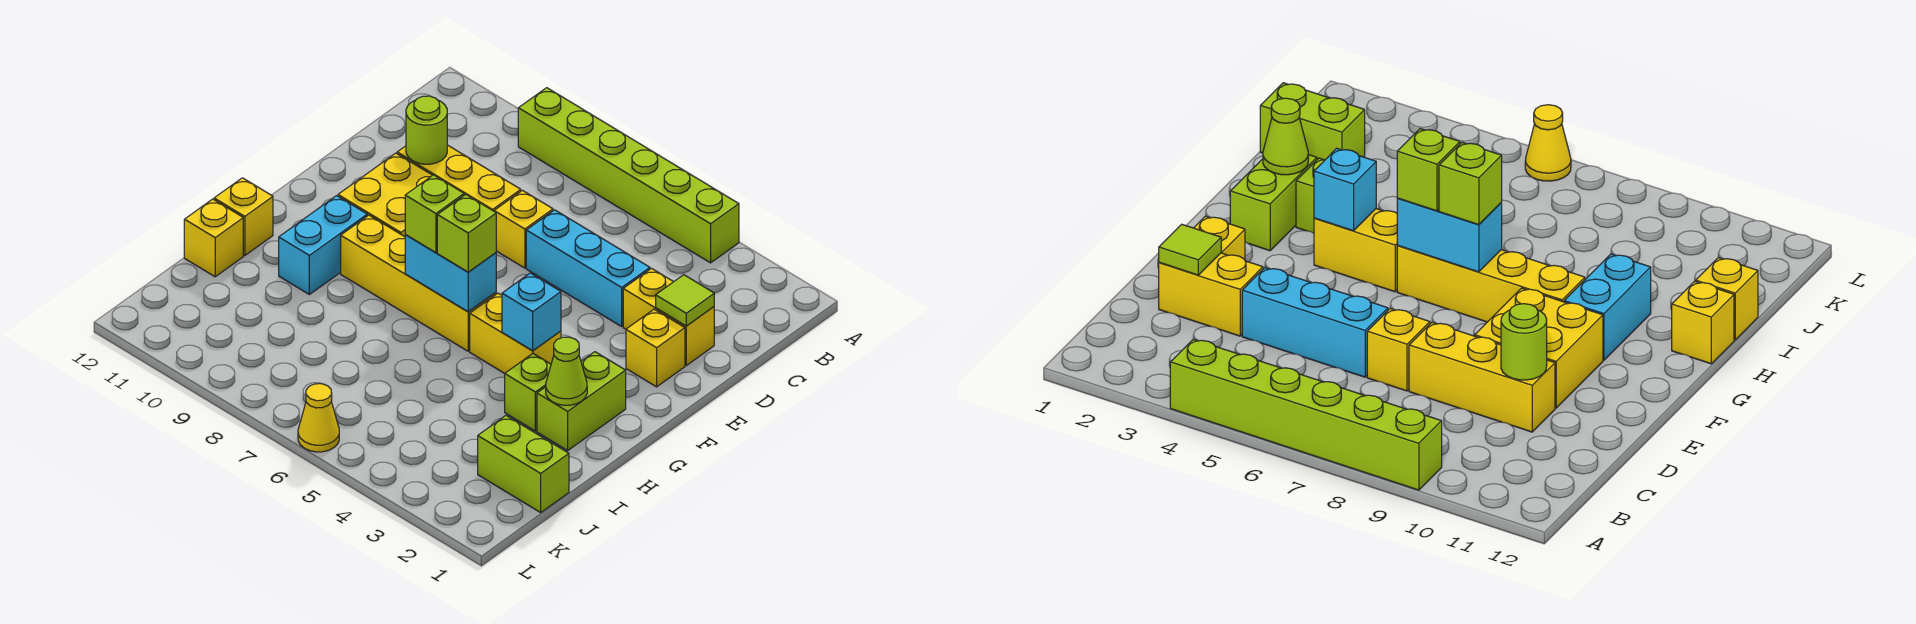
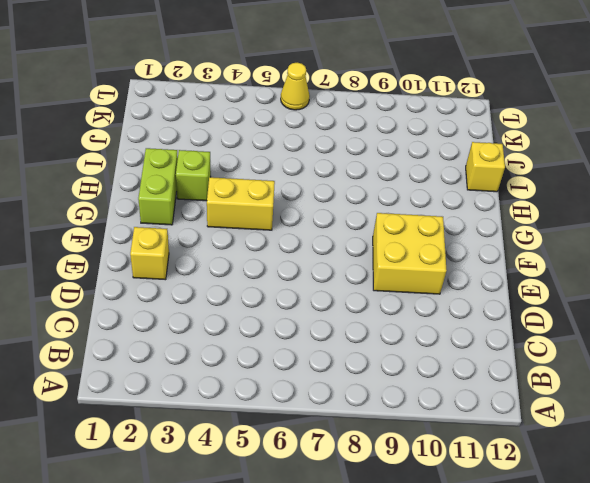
none -> lime brick A4:A9 level 1
none -> yellow brick D2:D3 level 1
none -> cyan brick D4:D6 level 1

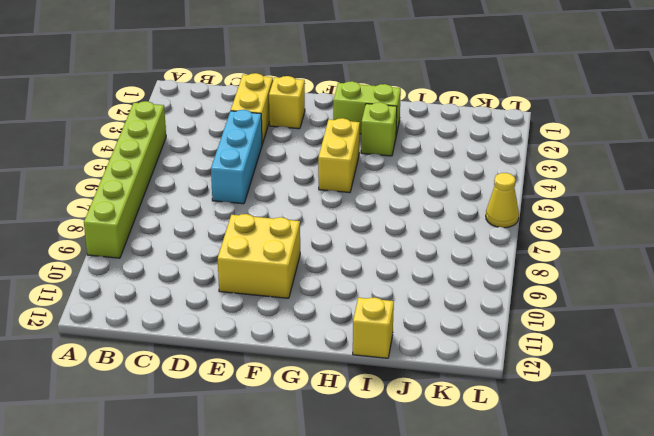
none -> yellow brick D7 level 1
none -> yellow brick D8:D10 level 1
none -> yellow brick G6:G9 level 1

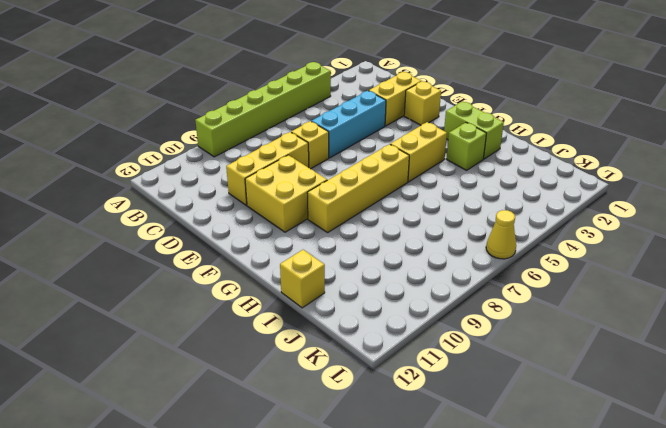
none -> cyan brick G10:H10 level 1
none -> yellow brick H12 level 1
none -> lime brick J1:J2 level 1

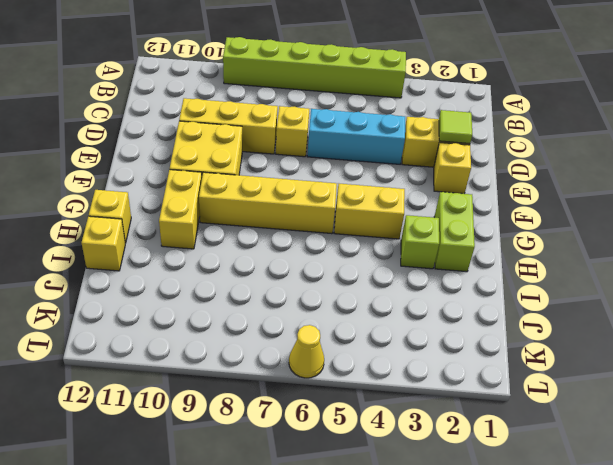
yellow brick G10:H10 level 1 -> cyan brick G10:H10 level 1
none -> lime brick J1:J2 level 1
none -> lime round brick D10 level 2
none -> cyan brick G4 level 2

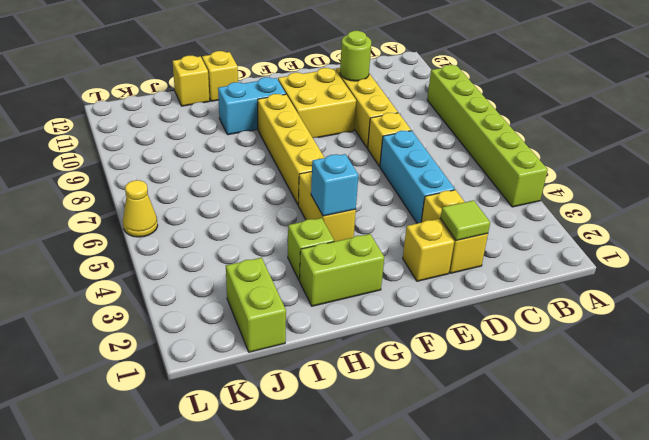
none -> cyan brick G6:G7 level 2
none -> lime cone H2 level 2
none -> lime brick G6 level 3

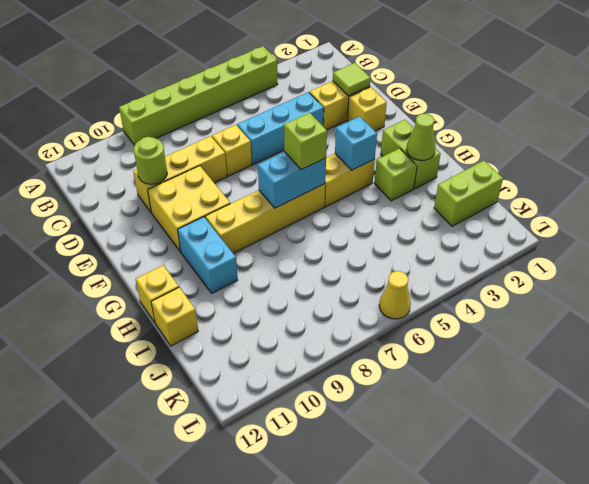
none -> lime brick G7 level 3

